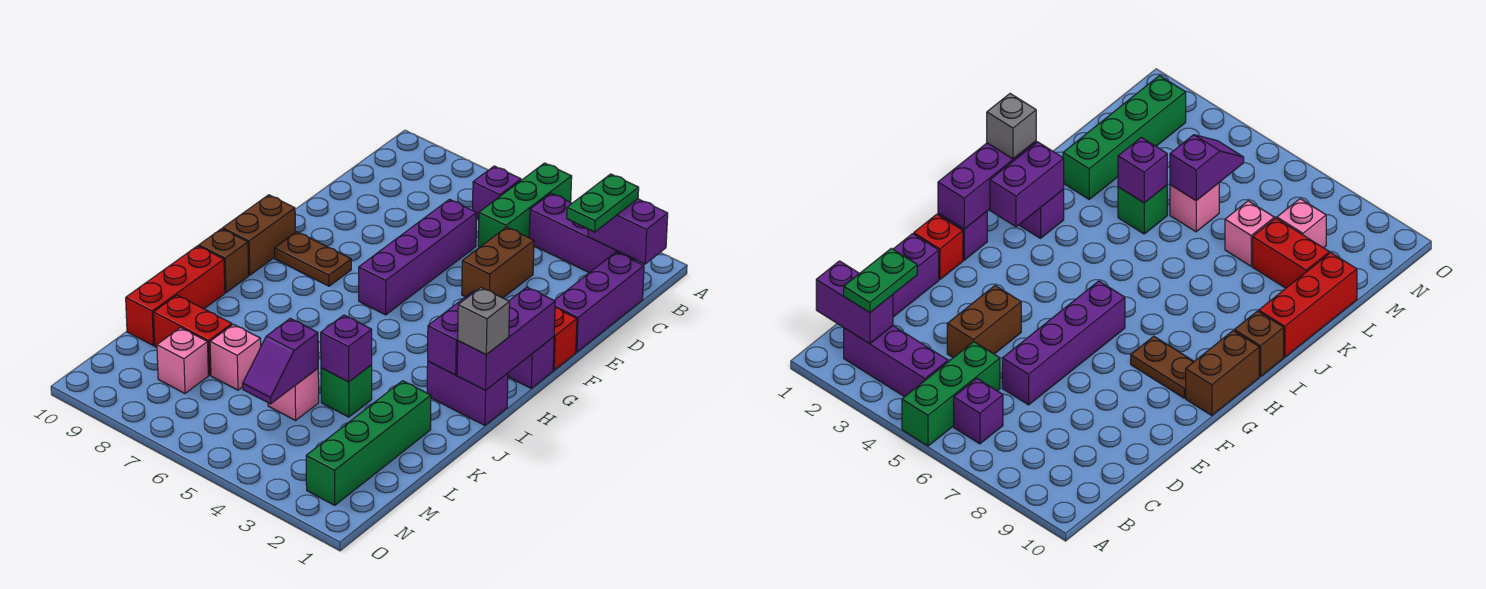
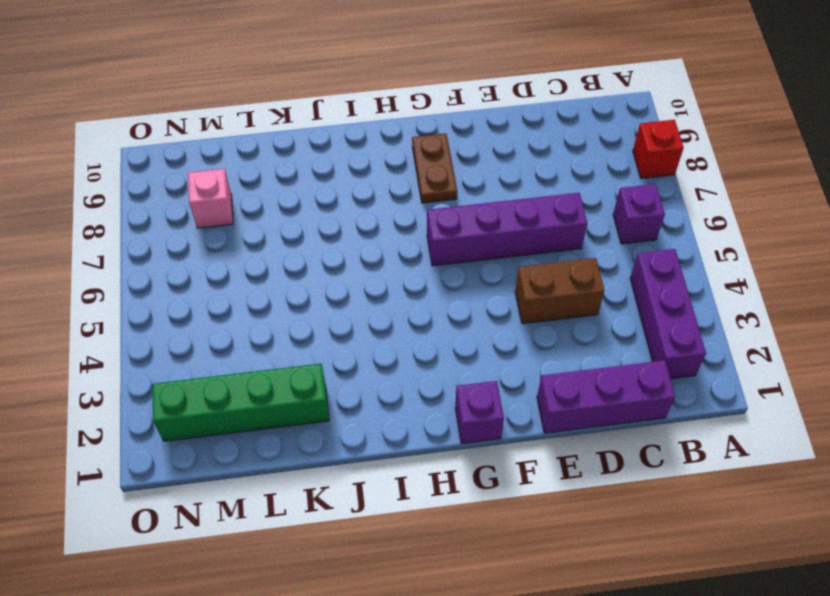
red brick A8 level 1 -> red brick F1 level 1
none -> green brick A5:C5 level 1
none -> brown brick G10:H10 level 1
none -> purple brick I1:I2 level 1

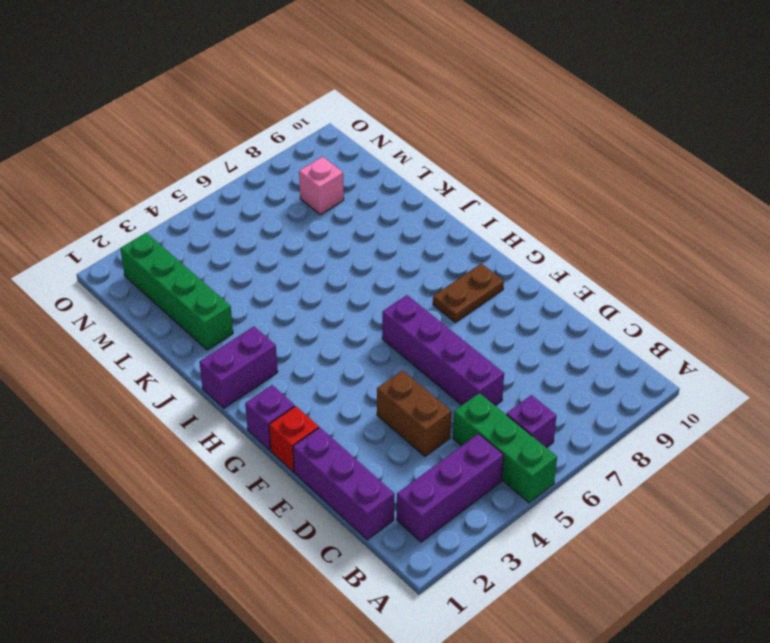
none -> brown brick G10:H10 level 1
none -> brown brick I10 level 1
none -> red brick J10:L10 level 1

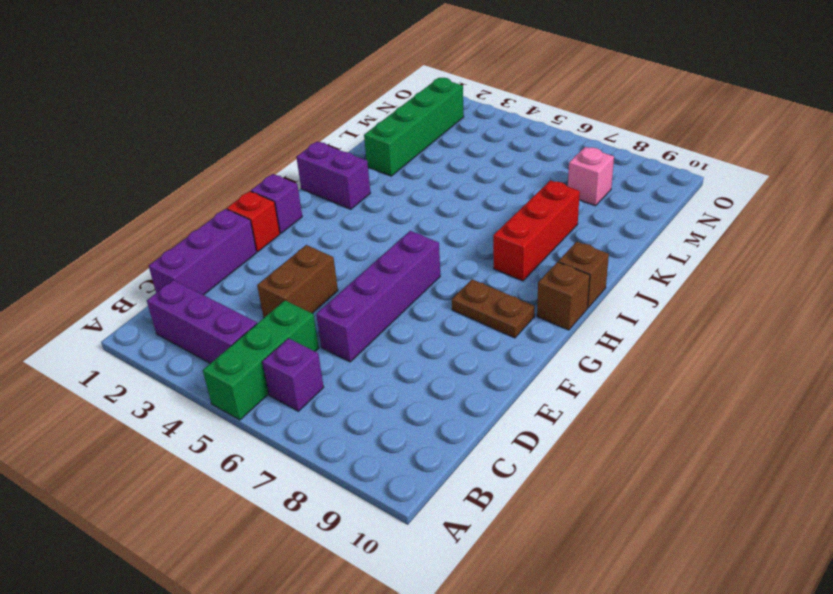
brown brick H10 level 1 -> brown brick G10:H10 level 1
red brick I8:K8 level 1 -> red brick J10:L10 level 1
none -> green brick K4 level 1
none -> pink brick L5 level 1
none -> pink brick L7 level 1

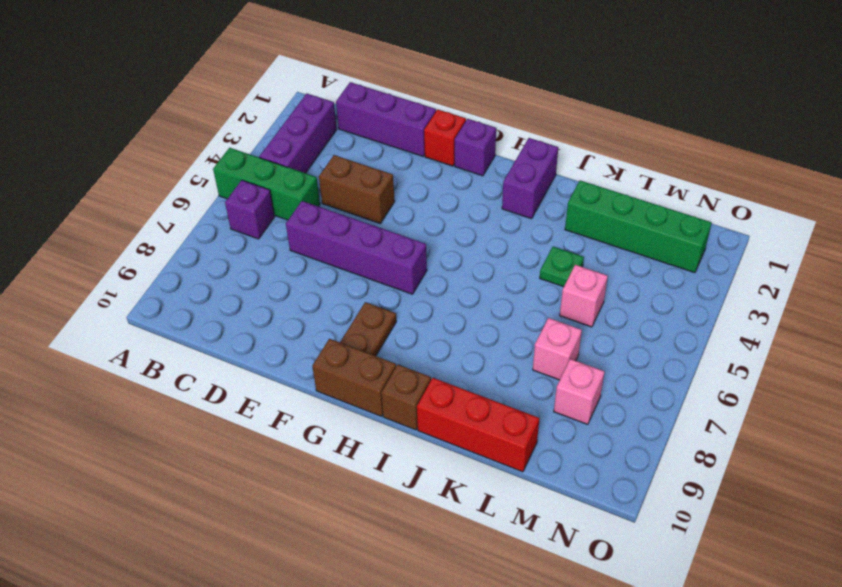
green plate K4 level 1 -> green brick K4 level 1
none -> red brick L8:L9 level 1
none -> purple brick B1:B2 level 2
none -> purple brick G1:I1 level 2

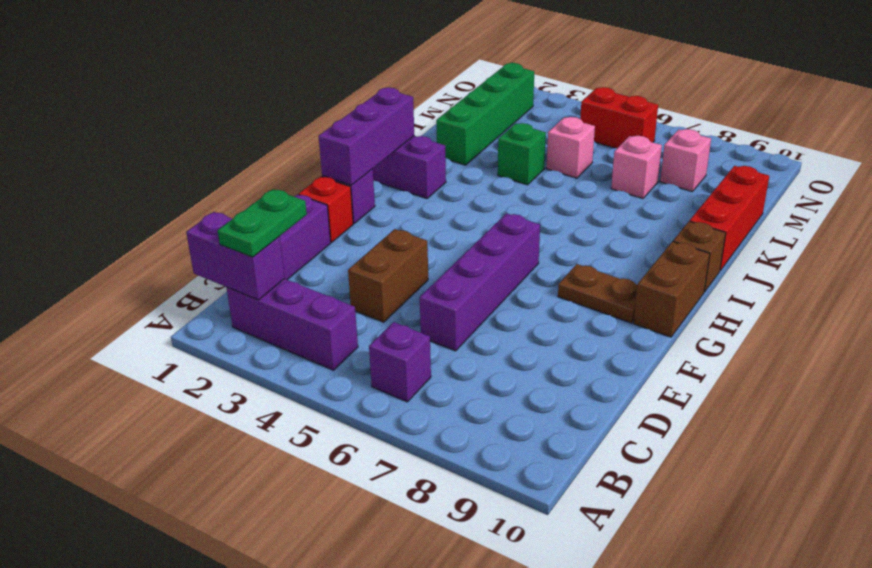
red brick N5:N6 level 1 -> red brick L8:L9 level 1
none -> green brick A5:C5 level 1
none -> purple brick H2:I2 level 2
none -> purple brick K4 level 2

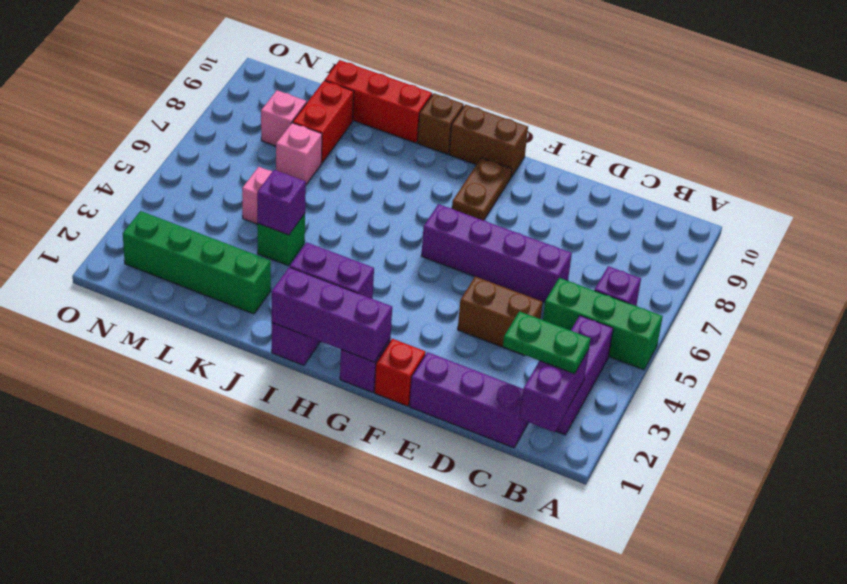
none -> purple slope L5:M5 level 2 top L
none -> grey brick I1 level 3

